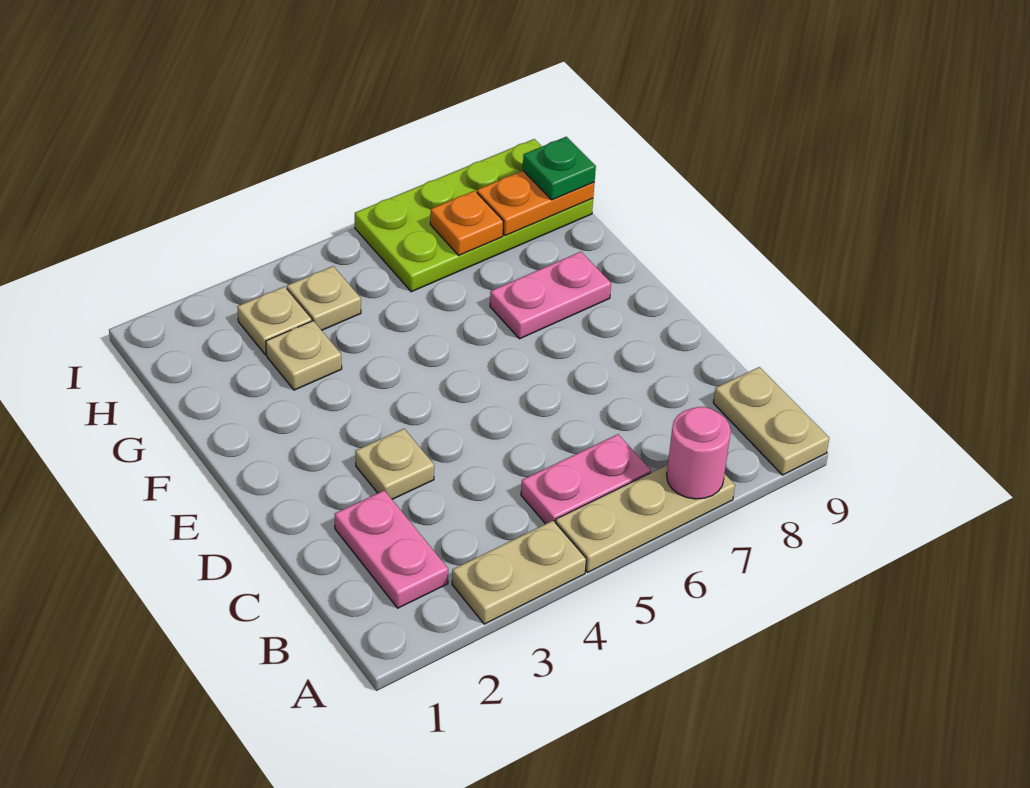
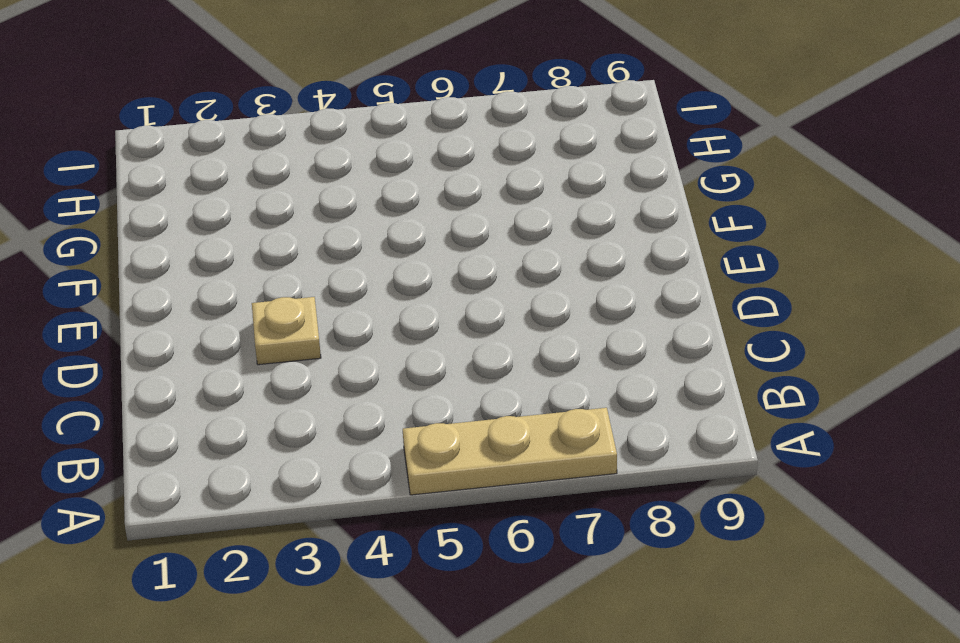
none -> tan plate A3:A4 level 1
none -> tan plate A9:B9 level 1
none -> pink plate B2:C2 level 1

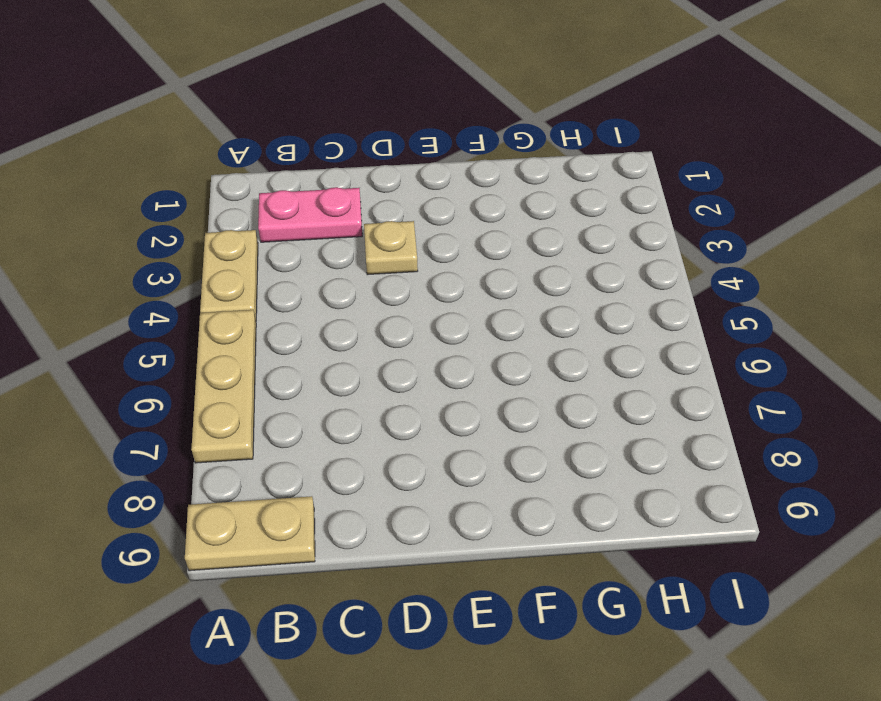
none -> pink plate B5:B6 level 1
none -> pink plate F7:F8 level 1
none -> tan plate G3 level 1

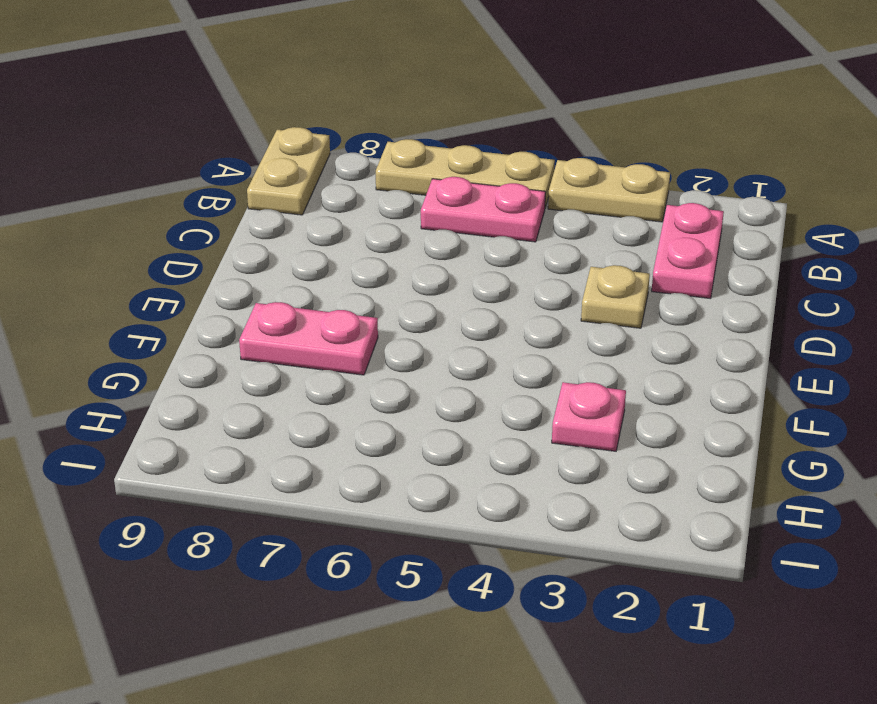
pink plate G3 level 1 -> tan plate G3 level 1
none -> tan plate H3 level 1
none -> tan plate H4 level 1
none -> lime plate H6:I9 level 1

